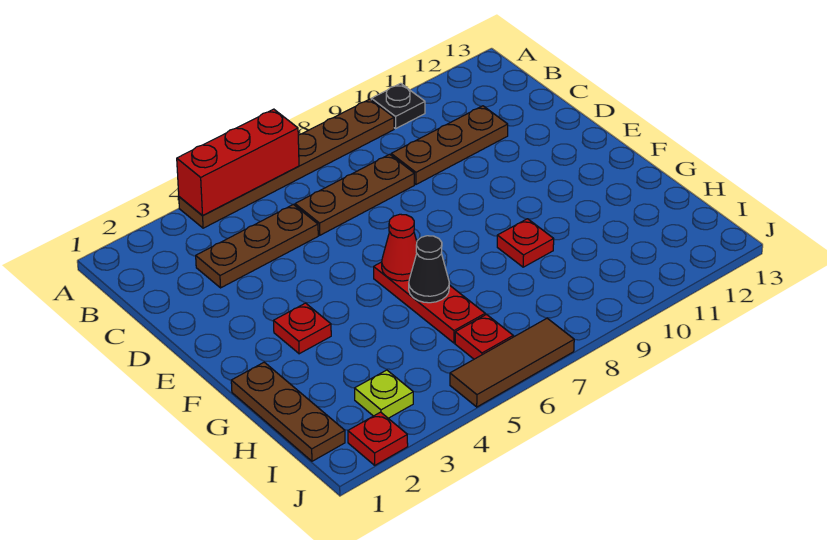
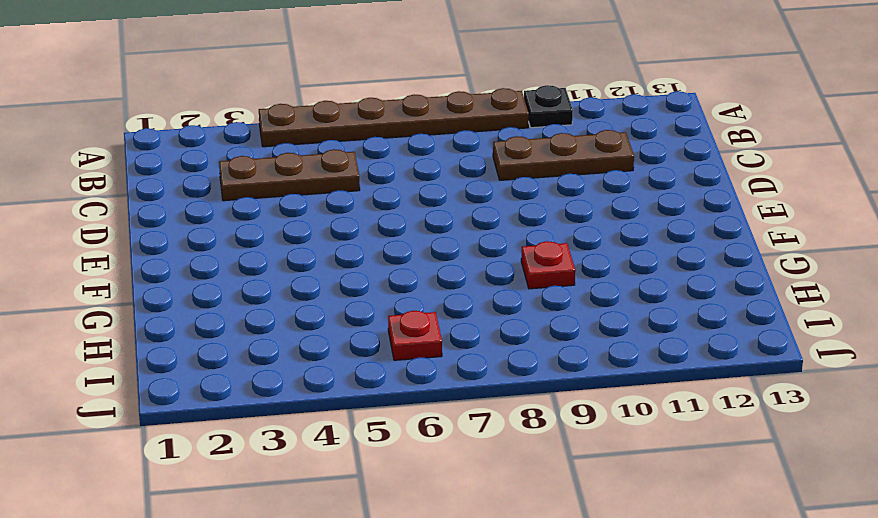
none -> brown plate C6:C8 level 1
none -> red plate F3 level 1
none -> red plate F6:H6 level 1

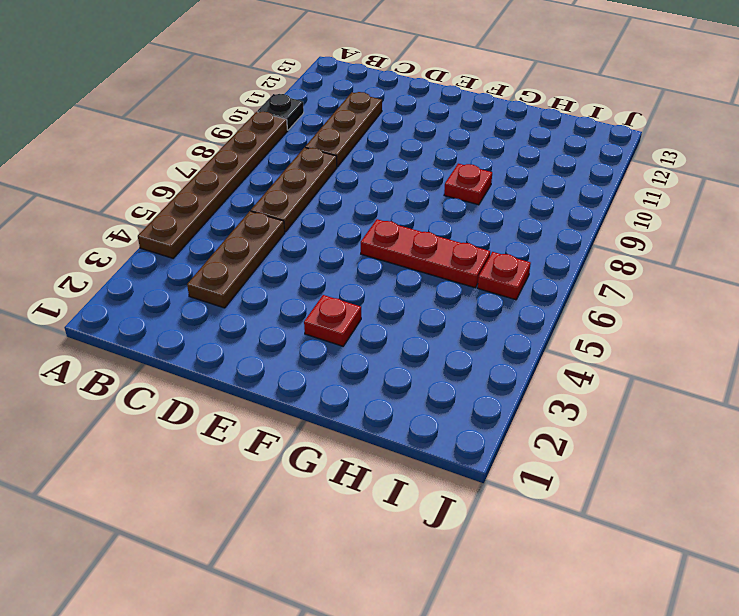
none -> brown plate G1:I1 level 1
none -> lime plate I3 level 1
none -> red plate J2 level 1

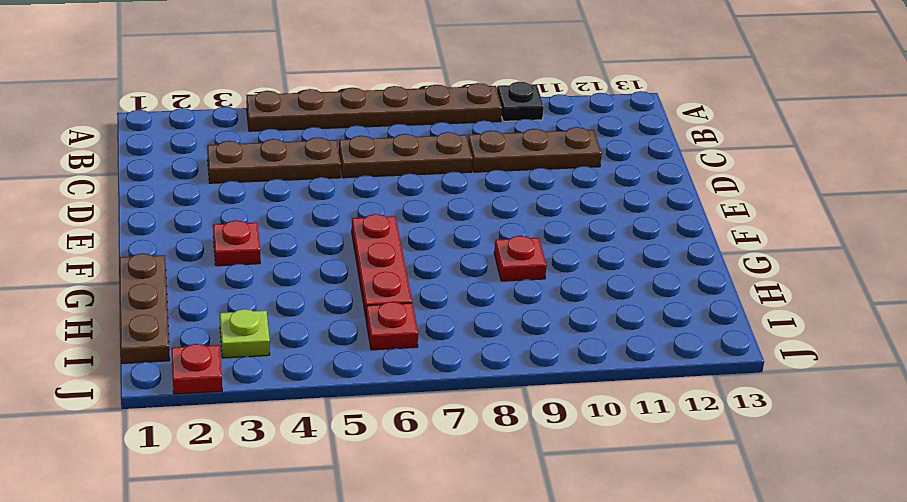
none -> brown tile J5:J7 level 1
none -> red brick A4:A6 level 2
none -> red cone F6 level 2

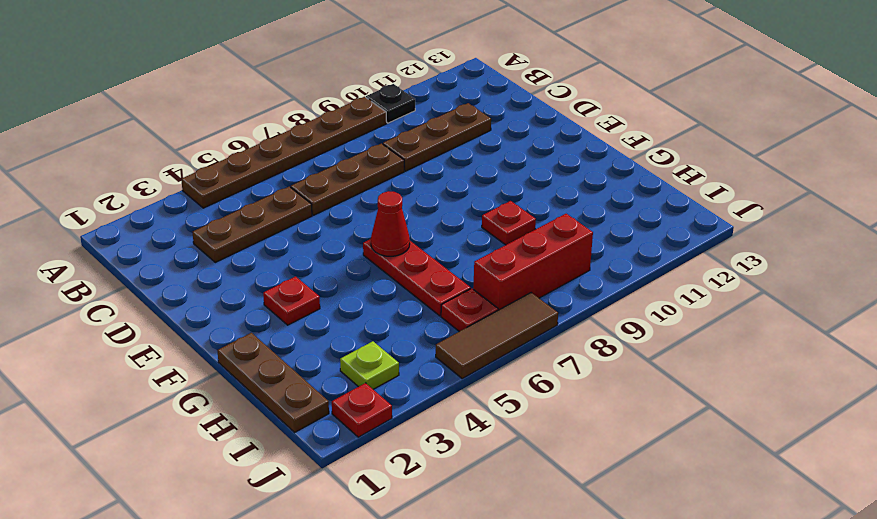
red brick I7:I9 level 1 -> red brick A4:A6 level 2
none -> black cone G6 level 2

